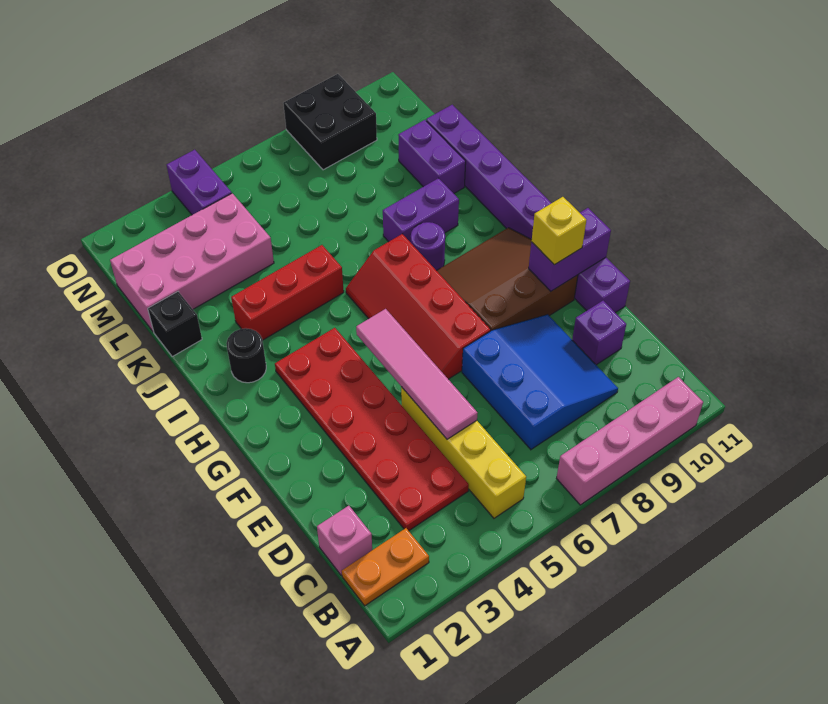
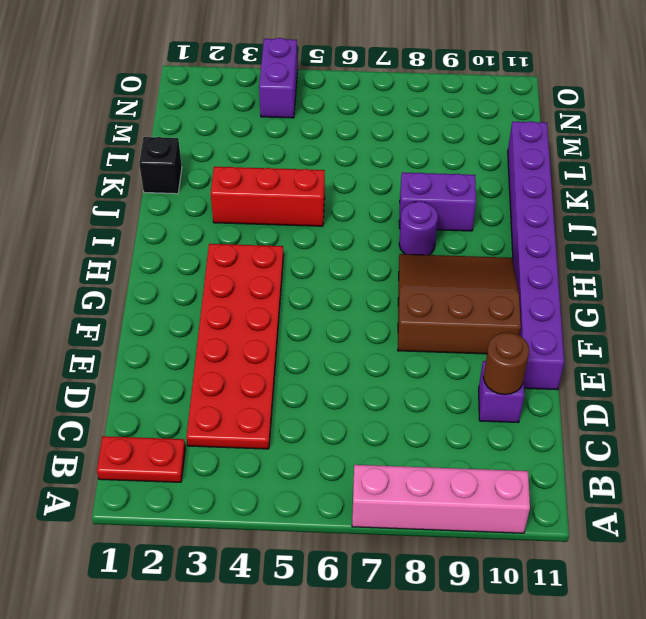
red plate B1:B2 level 1 -> orange plate B1:B2 level 1
brown round brick D10 level 2 -> none
none -> yellow brick B5:E5 level 1
none -> pink brick C1 level 1
none -> blue slope C7:E9 level 1 top 7

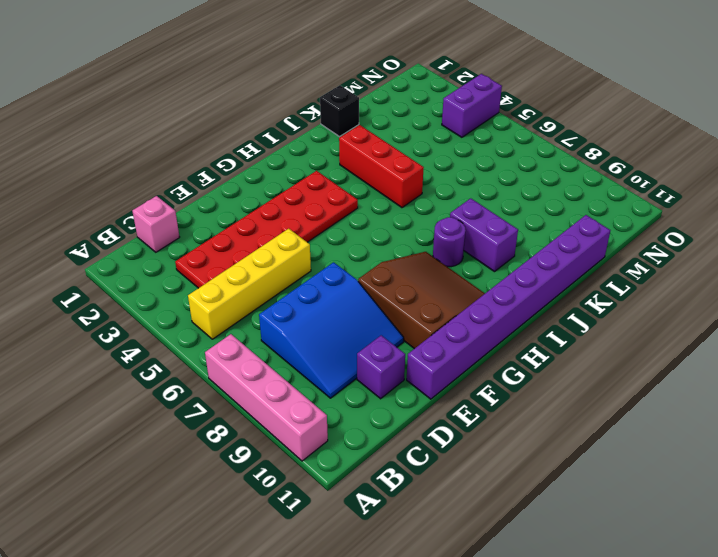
none -> orange plate B1:B2 level 1
none -> red slope F6:I7 level 1 top 7
none -> black round brick I2 level 1

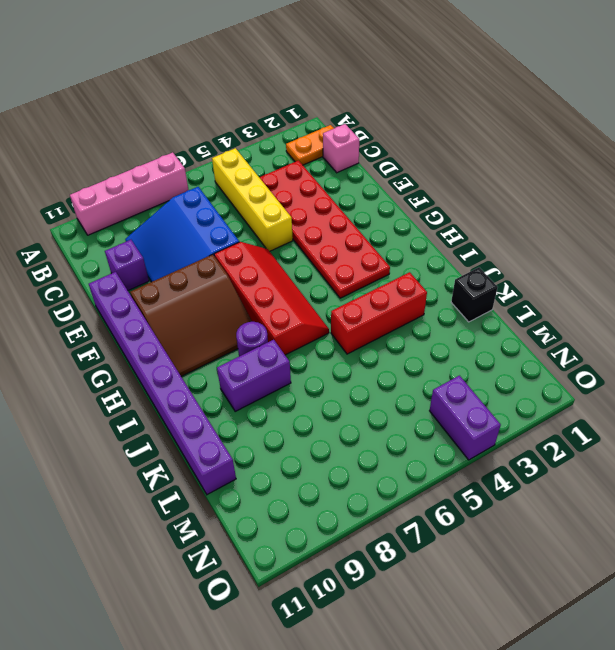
none -> black round brick I2 level 1
none -> purple brick K10:L10 level 1
none -> pink brick L1:M4 level 1

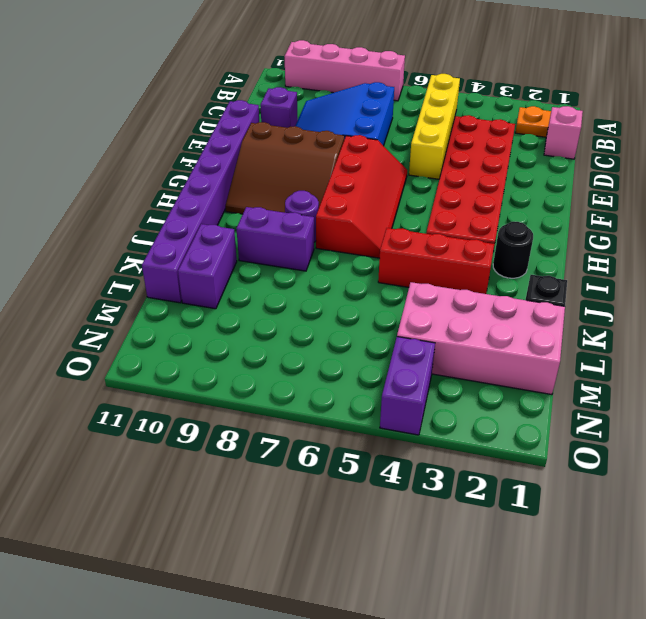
none -> black brick N8:O9 level 1
none -> pink tile D5:G5 level 2
none -> purple brick F10:F11 level 2

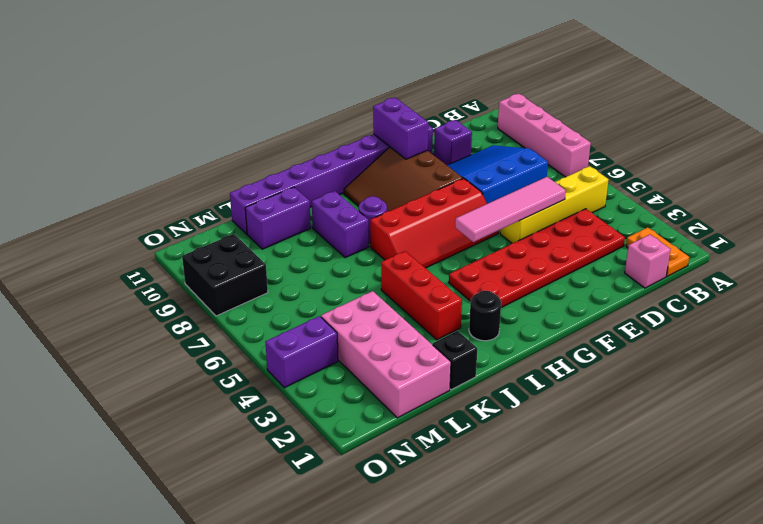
none -> yellow brick F10 level 3

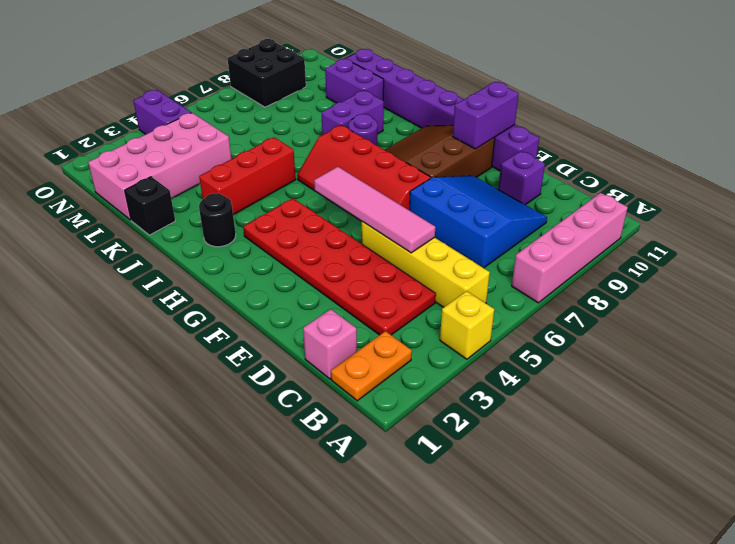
yellow brick A4 level 1 -> yellow brick F10 level 3

